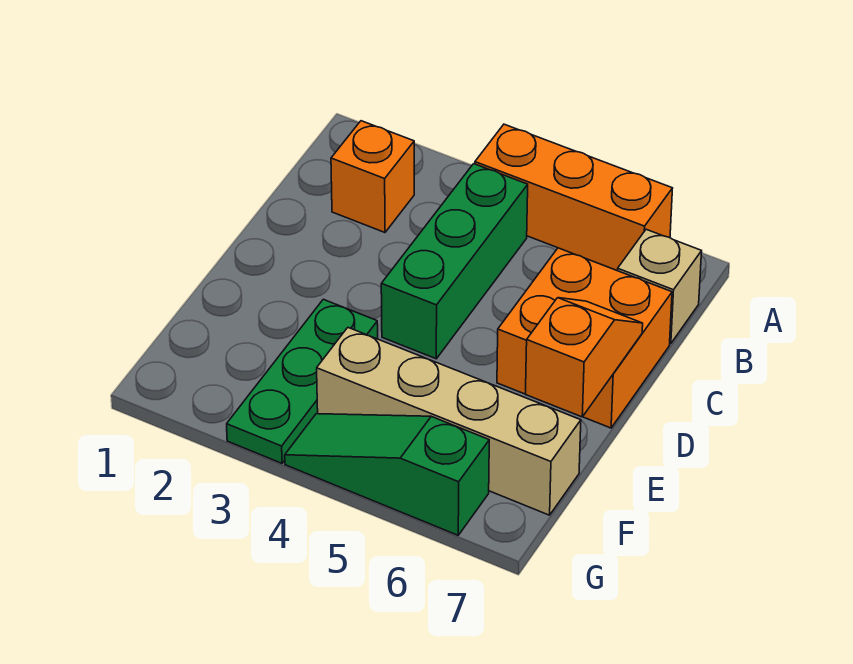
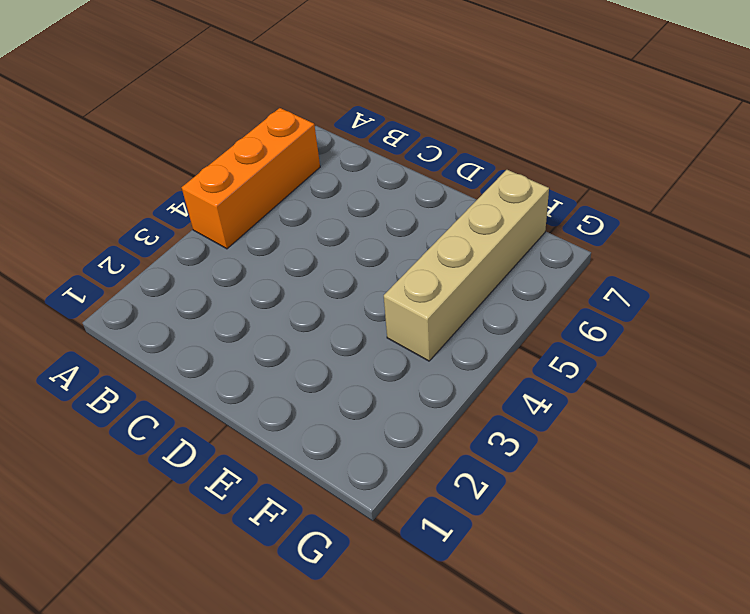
none -> orange brick B2 level 1
none -> green brick B4:D4 level 1

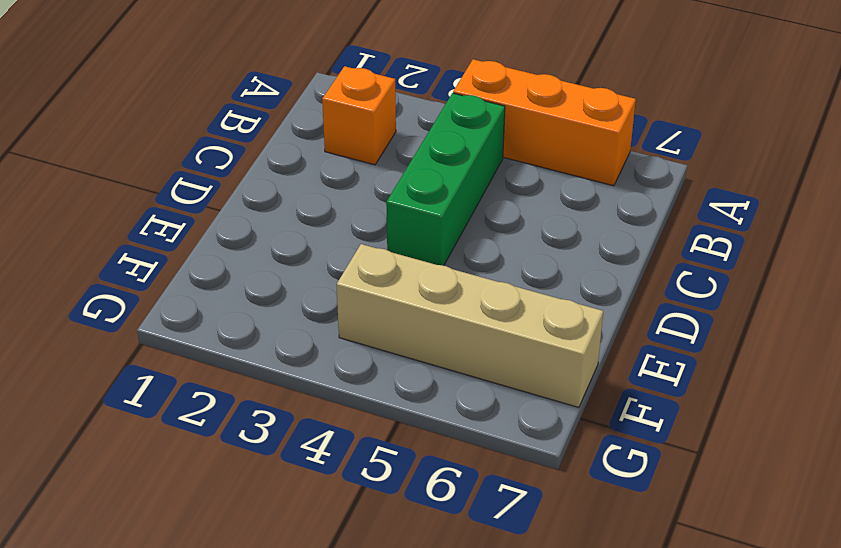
none -> tan brick B7 level 1
none -> orange brick C6:D7 level 1

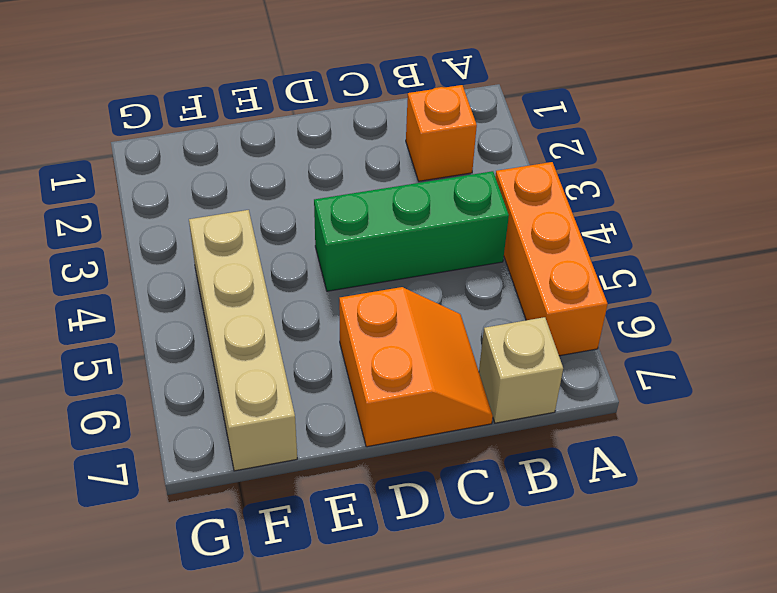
orange slope C6:D7 level 1 top D -> orange brick C6:D7 level 1
none -> green plate E3:G3 level 1
none -> green slope G4:G6 level 1 top 6

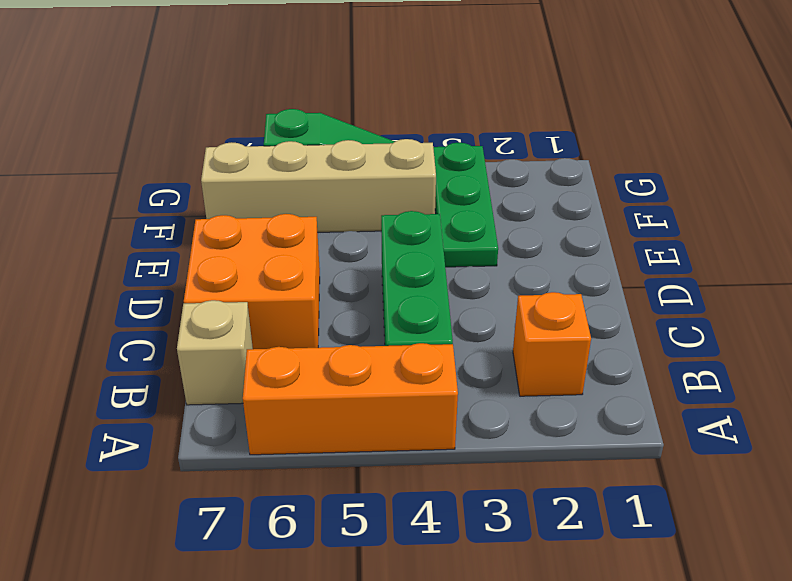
none -> orange slope D7:E7 level 2 top E

